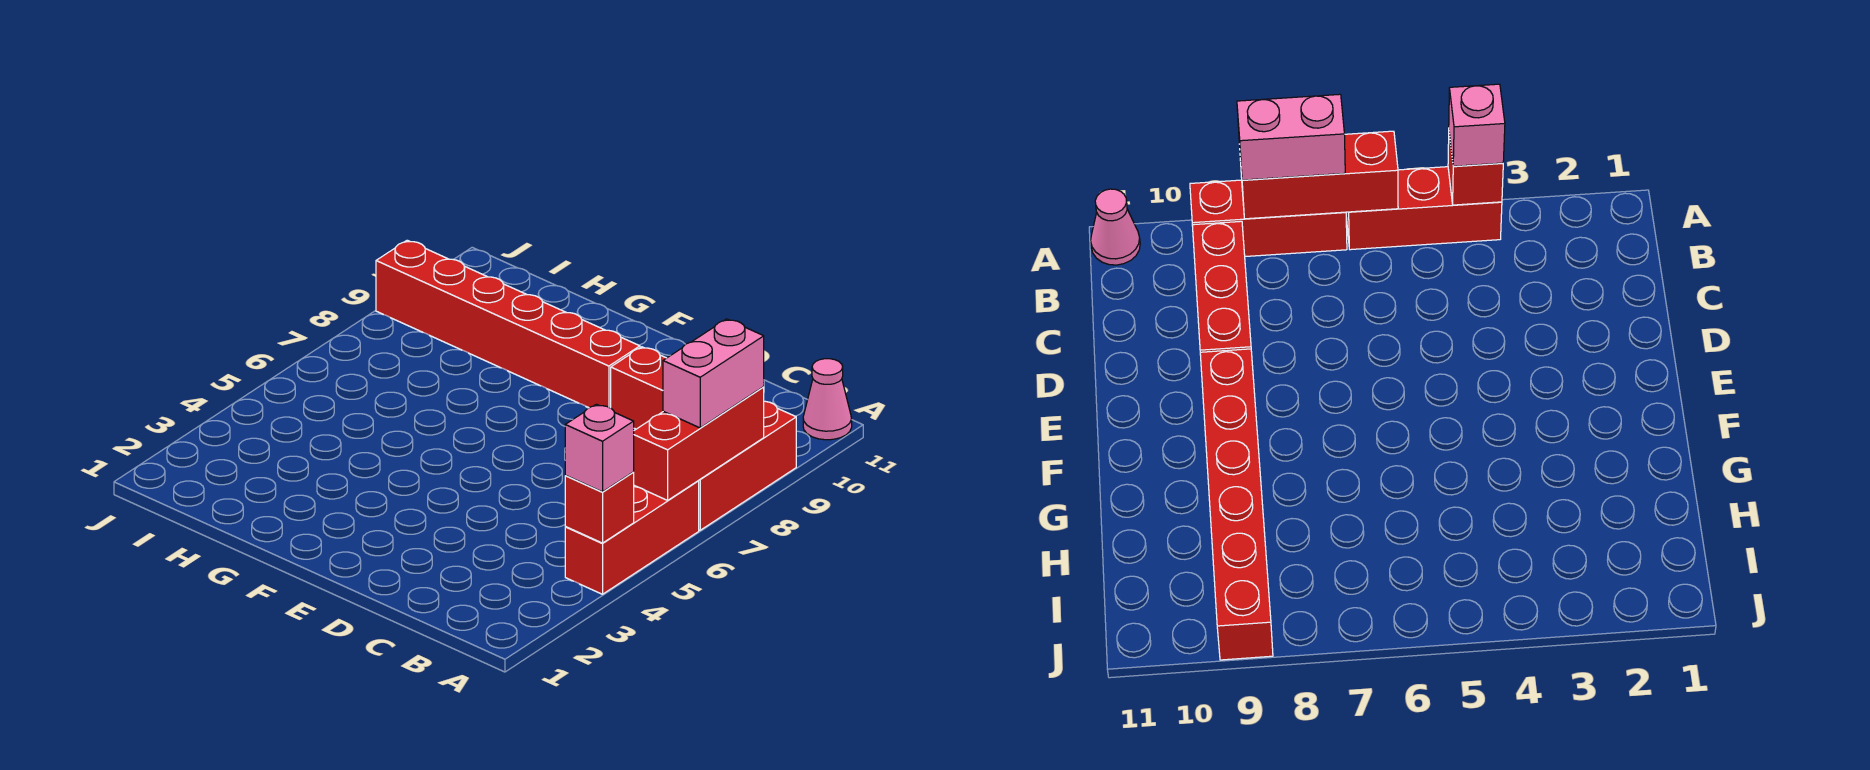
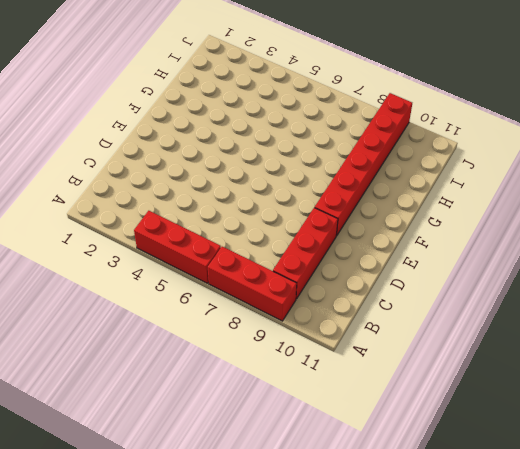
none -> pink cone A11 level 1
none -> red brick A4 level 2

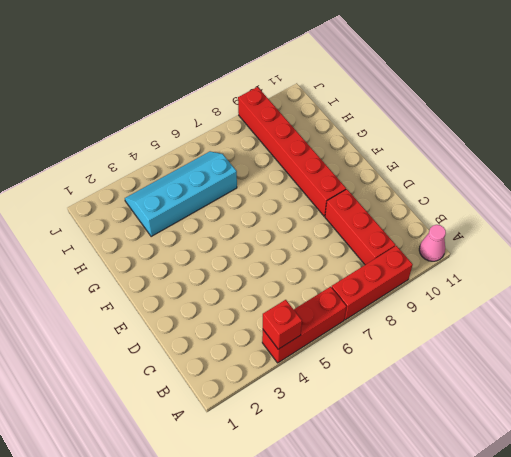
cyan slope H3:I6 level 1 top H -> none
none -> red brick A6:A8 level 2
none -> pink brick A4 level 3

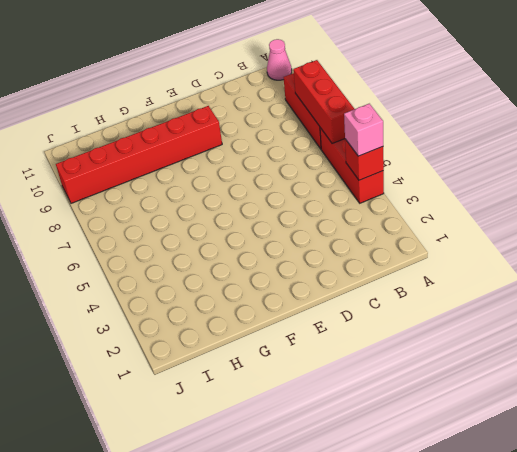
none -> red brick B9:D9 level 1
none -> pink brick A7:A8 level 3

